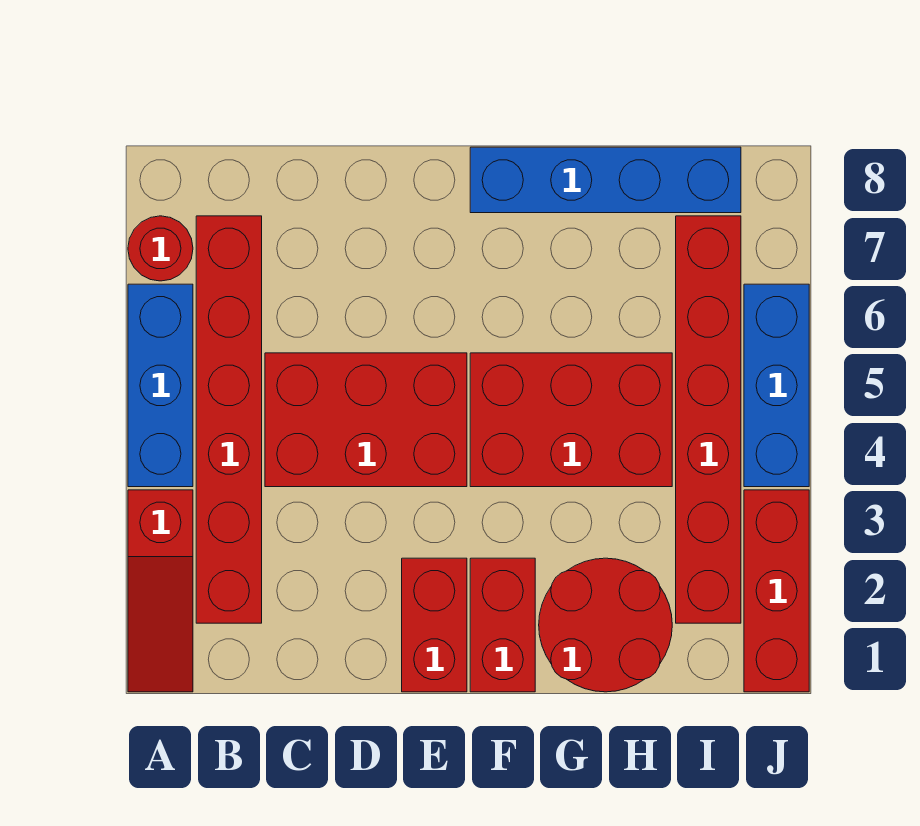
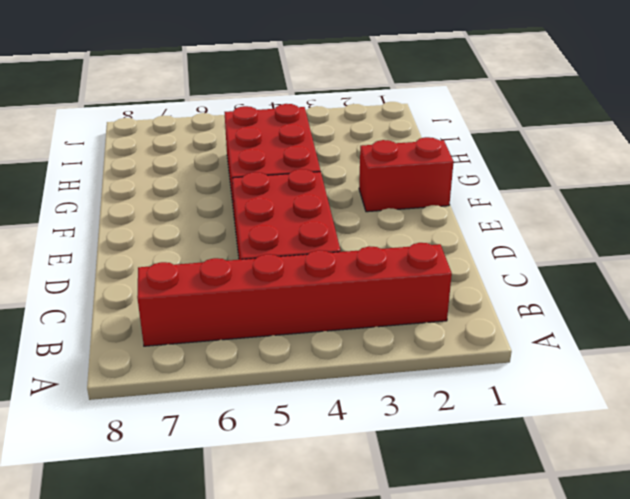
none -> red slope A1:A3 level 1 top 3
none -> blue brick A4:A6 level 1
none -> red round brick A7 level 1

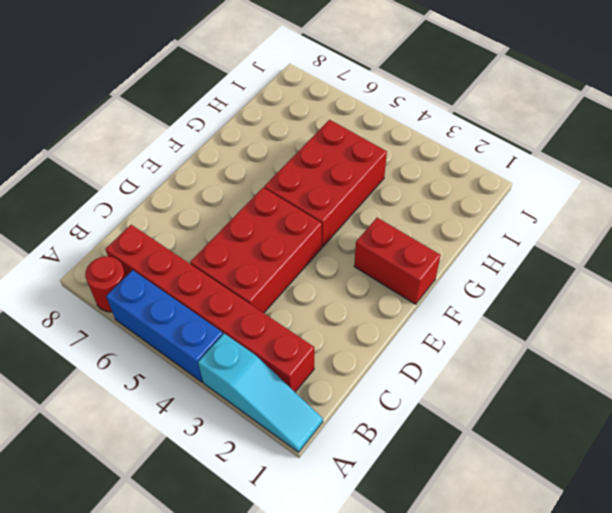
cyan slope A1:A3 level 1 top 3 -> red slope A1:A3 level 1 top 3
none -> red brick E1:E2 level 1
none -> blue brick F8:I8 level 1
none -> red round brick G1:H2 level 1

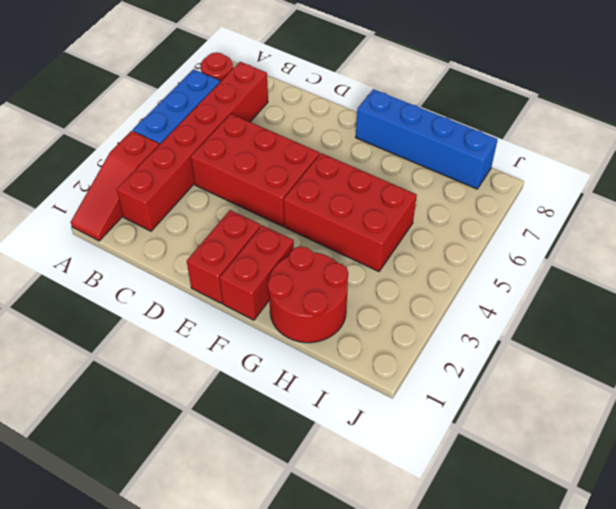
none -> red brick I2:I7 level 1
none -> red brick J1:J3 level 1
none -> blue brick J4:J6 level 1

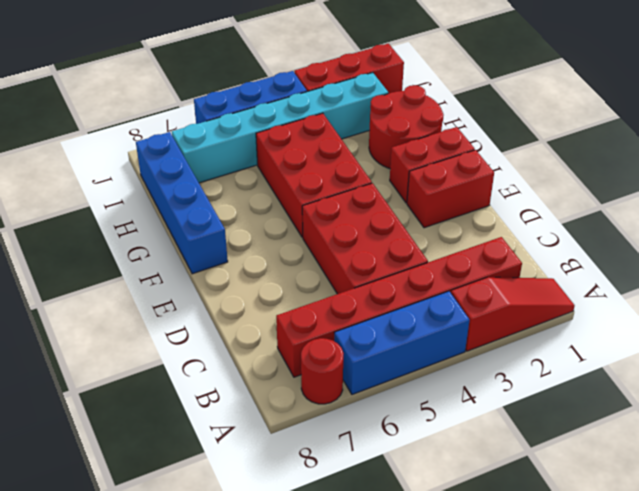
cyan brick I2:I7 level 1 -> red brick I2:I7 level 1

